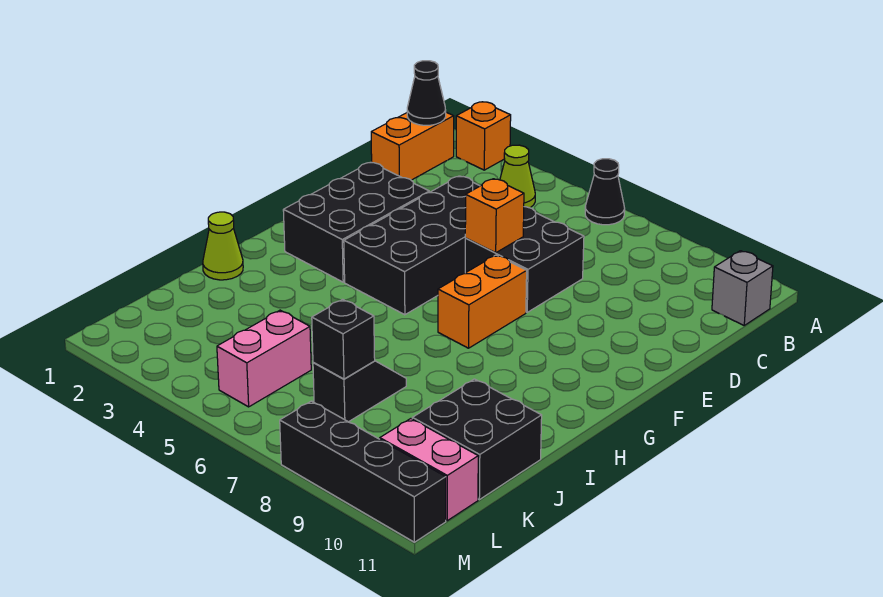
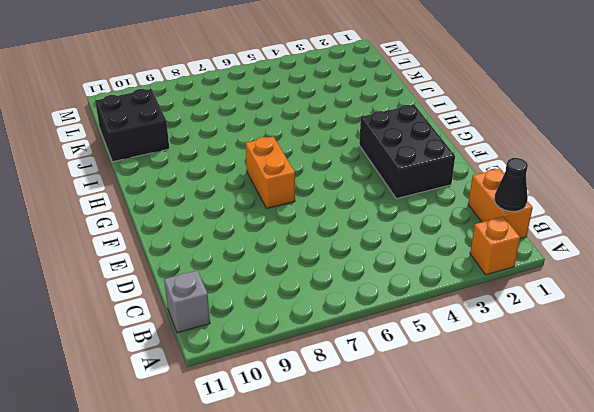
none -> black cone A6 level 1
none -> lime cone B4 level 1
none -> black brick D4:G5 level 1

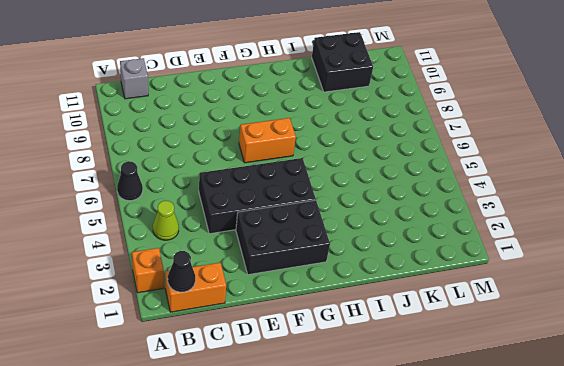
none -> black brick D6:E7 level 1
none -> lime cone I1 level 1
none -> black slope J7:K7 level 1 top K

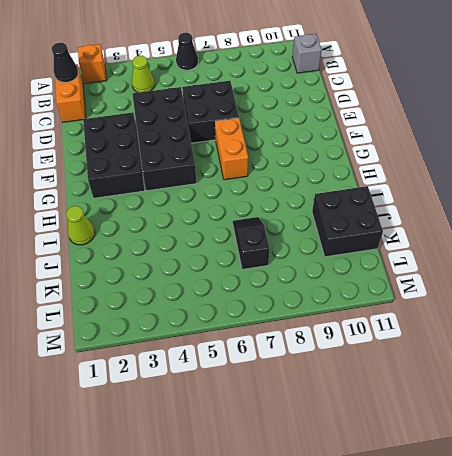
none -> pink brick K5:L5 level 1
none -> pink brick L10:L11 level 1
none -> black brick M8:M11 level 1

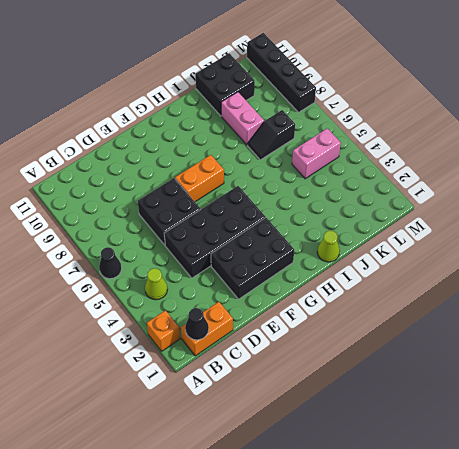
pink brick J8:J9 level 1 -> pink brick L10:L11 level 1
none -> grey brick B11 level 1
none -> orange brick E6 level 2
none -> black brick K7 level 2

